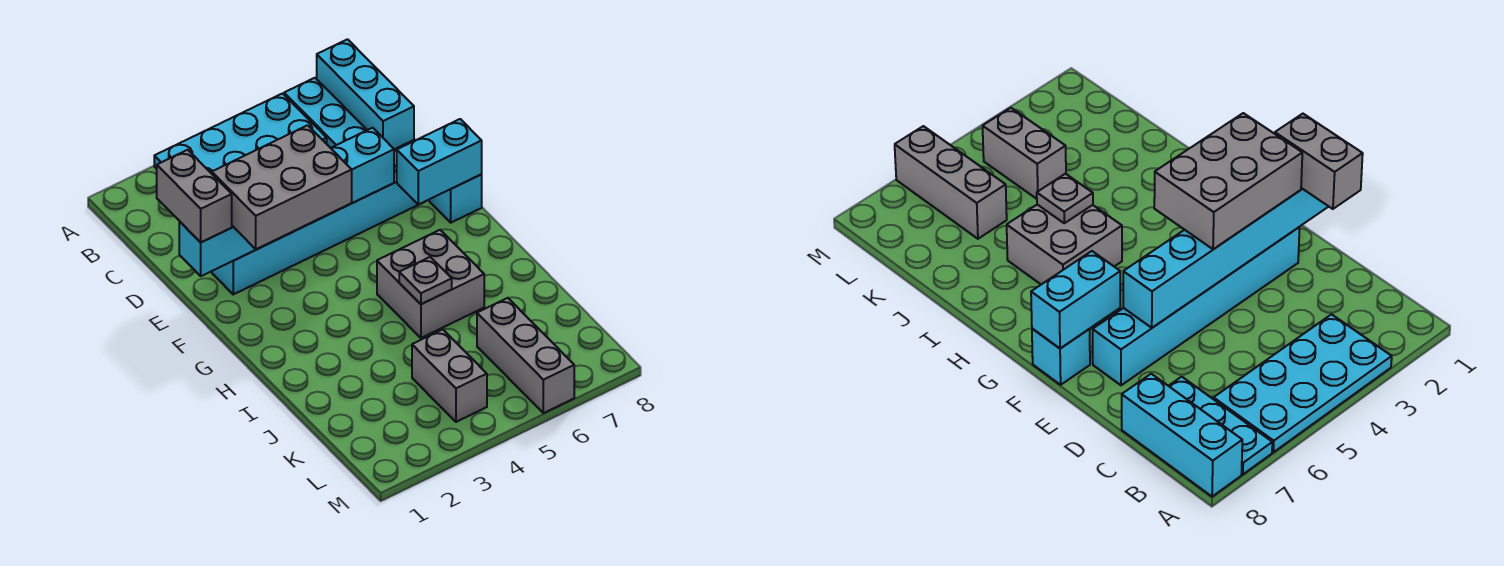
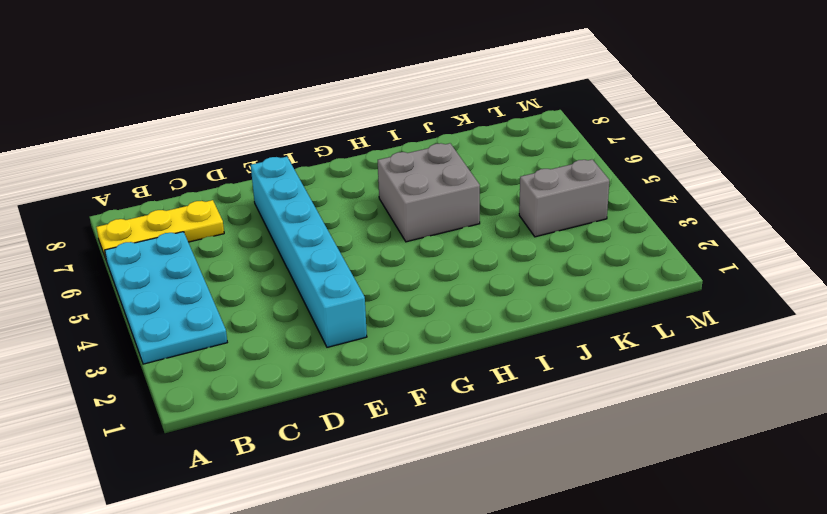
yellow plate A7:C7 level 1 -> cyan plate A7:C7 level 1
none -> cyan brick A8:C8 level 1
none -> cyan brick F8 level 1
none -> grey brick K6:M6 level 1

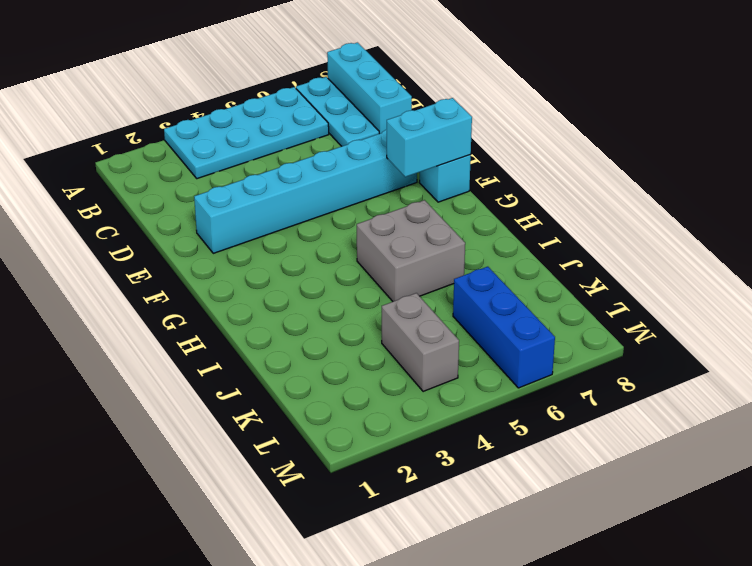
blue brick K6:M6 level 1 -> grey brick K6:M6 level 1
none -> cyan brick E1:E6 level 2
none -> grey plate I5 level 2
none -> grey brick D1:E1 level 3

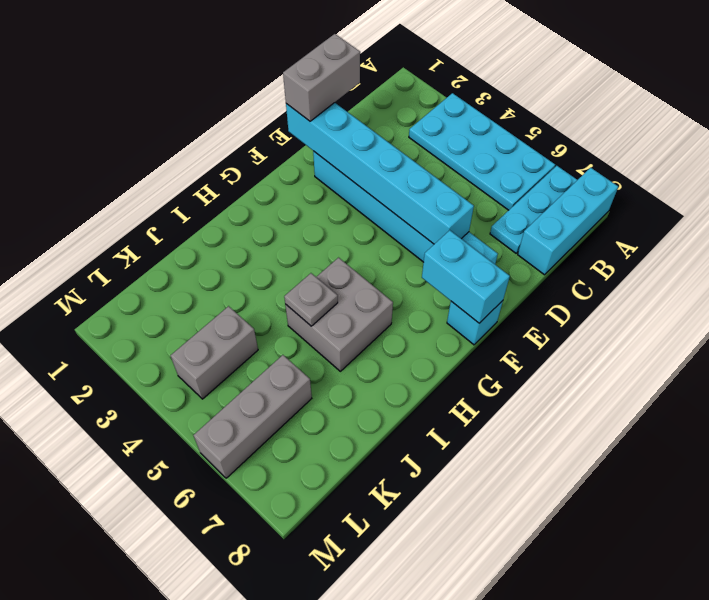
none -> grey brick E2:F4 level 3

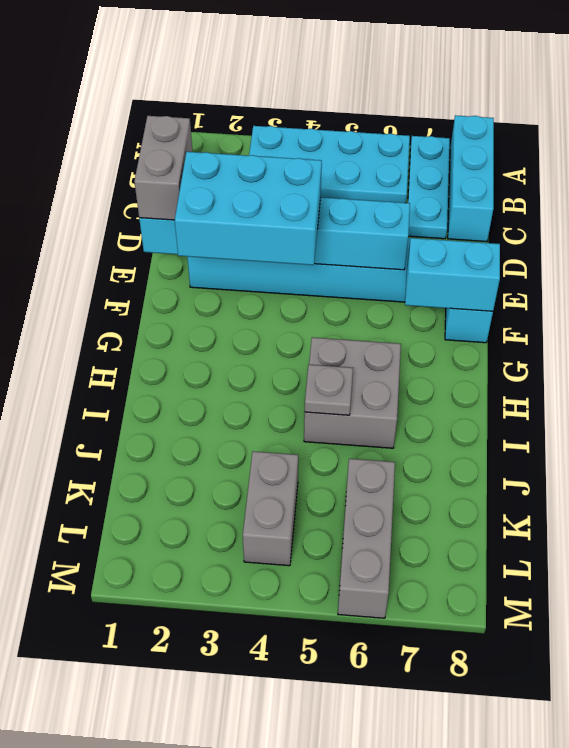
cyan brick E2:F4 level 3 -> grey brick E2:F4 level 3

